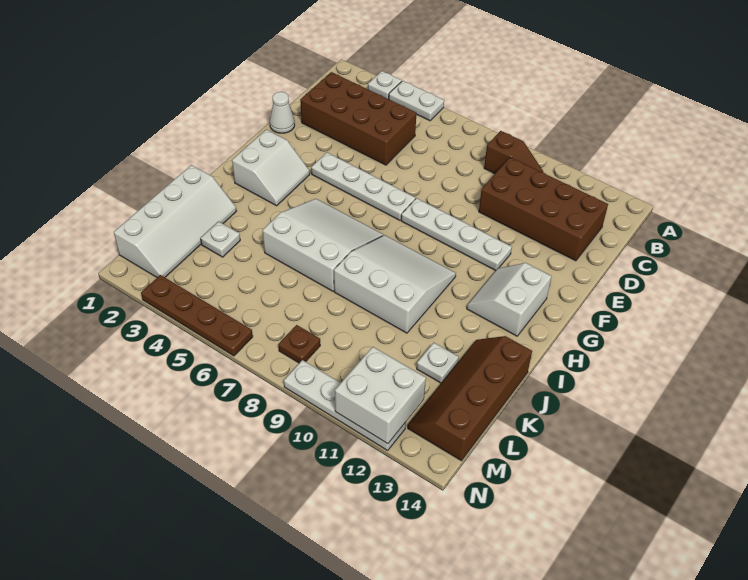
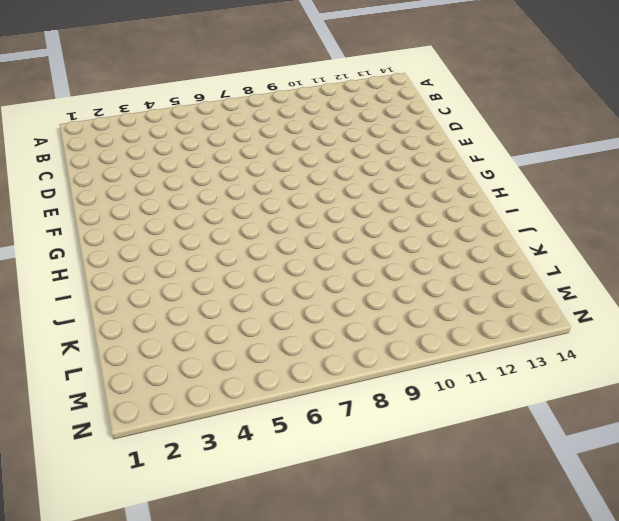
none -> white plate A3 level 1
none -> white plate A4:A5 level 1
none -> brown slope B9:B10 level 1 top 9

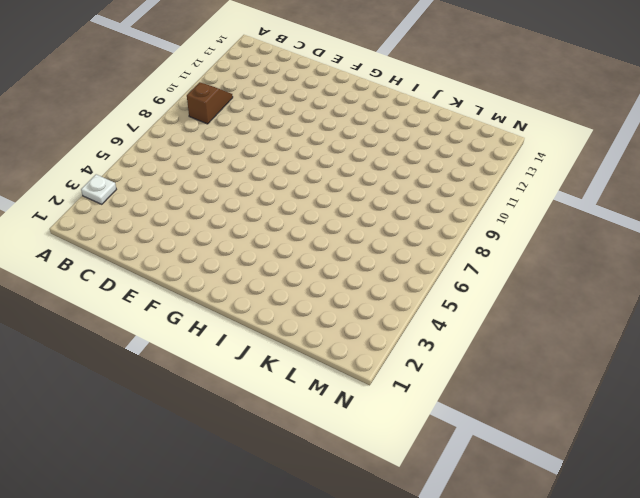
none -> white plate A4:A5 level 1
none -> brown brick C2:D5 level 1
none -> brown brick C10:D13 level 1

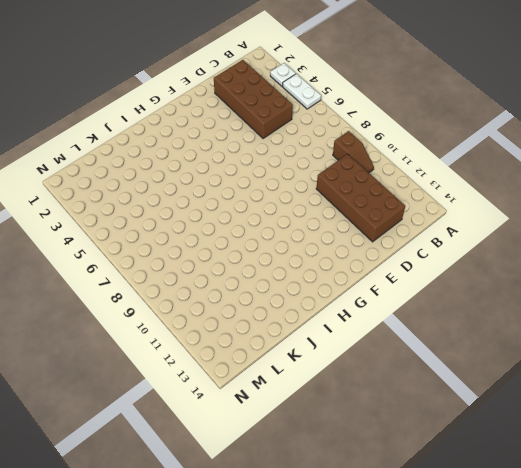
none -> white cone E1 level 1
none -> white plate F4:F7 level 1
none -> white plate F8:F11 level 1

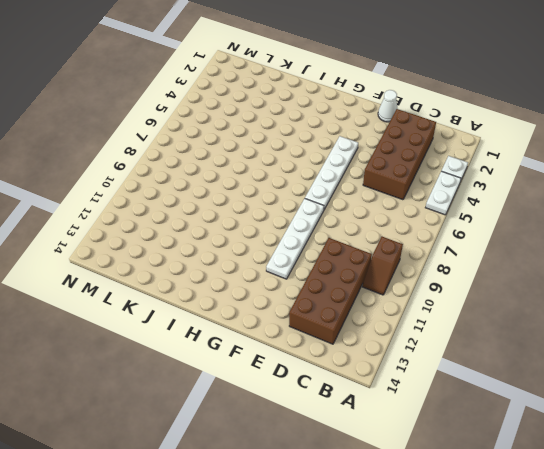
none -> white slope G2:H3 level 1 top 2
none -> white slope G12:H13 level 1 top 13
none -> white slope H5:J7 level 1 top J

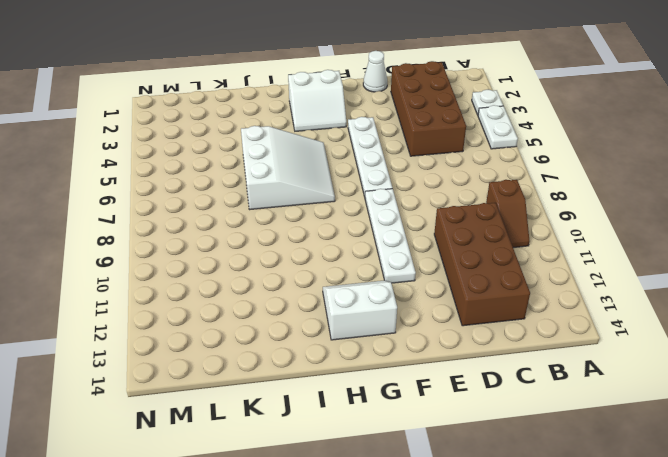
none -> white slope H8:J10 level 1 top J
none -> white slope J1:M2 level 1 top 1
none -> brown slope J13:M14 level 1 top 14

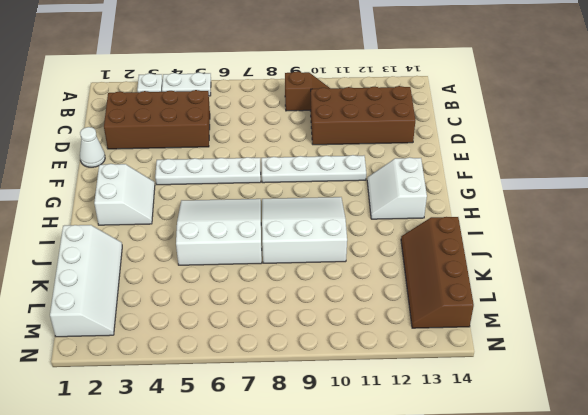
none -> white plate K3 level 1
none -> white plate K12 level 1
none -> brown plate M8 level 1

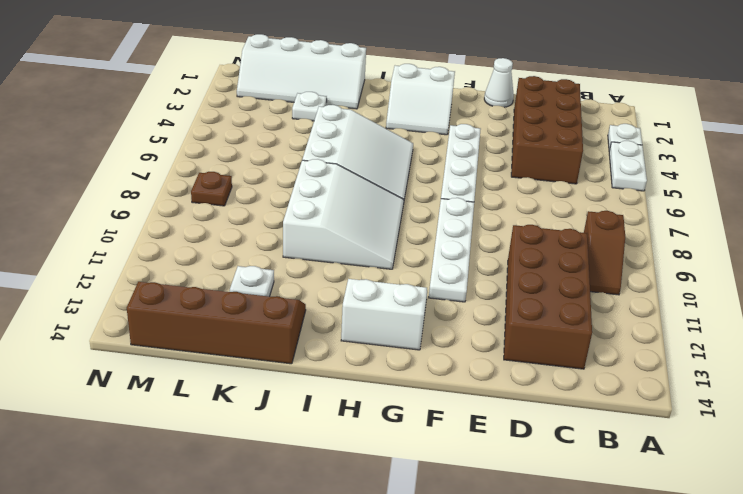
none -> brown plate N3:N6 level 1
none -> white plate N9:N12 level 1
none -> white brick M11:N12 level 2

